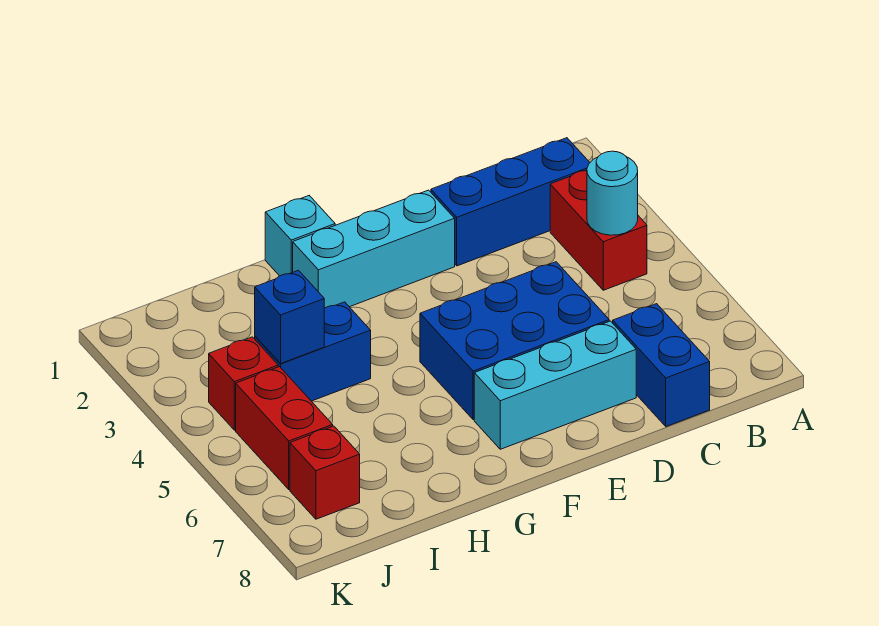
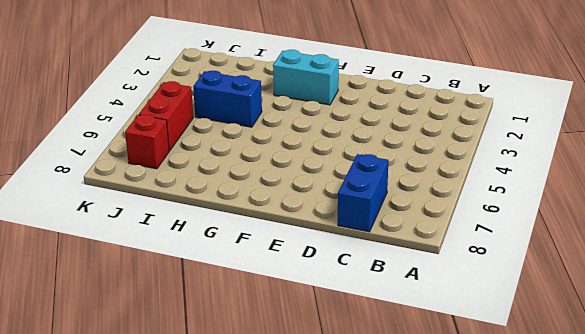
cyan brick F2:G2 level 1 -> cyan brick E2:G2 level 1
none -> blue brick B2:D2 level 1
none -> red brick B3:B4 level 1
none -> blue brick D5:F6 level 1

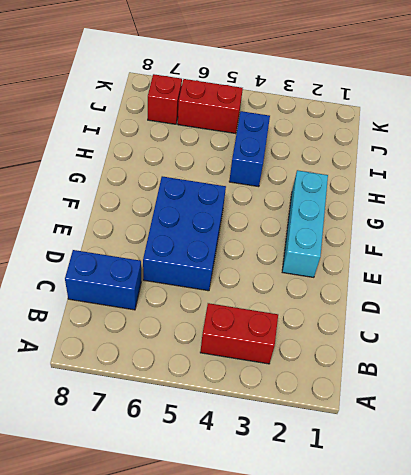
none -> blue brick B2:D2 level 1
none -> cyan brick D7:F7 level 1
none -> cyan brick G1 level 1

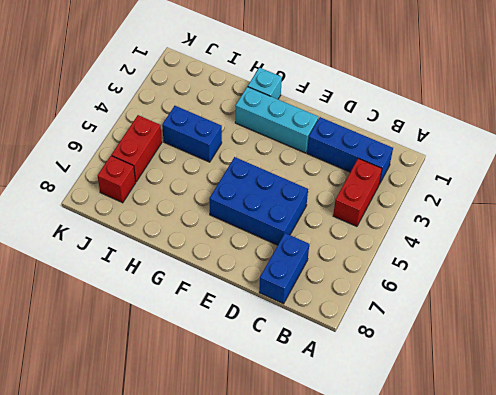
none -> cyan brick D7:F7 level 1
none -> red brick J4 level 1
none -> cyan round brick B4 level 2

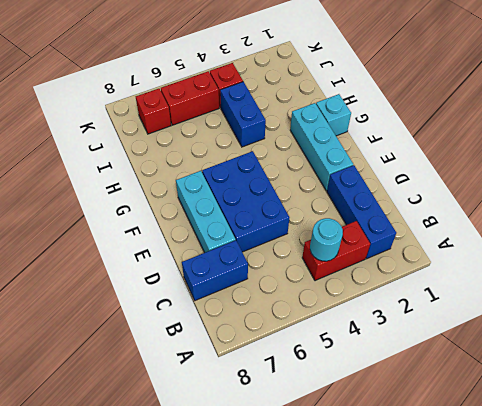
none -> blue brick I4 level 2

